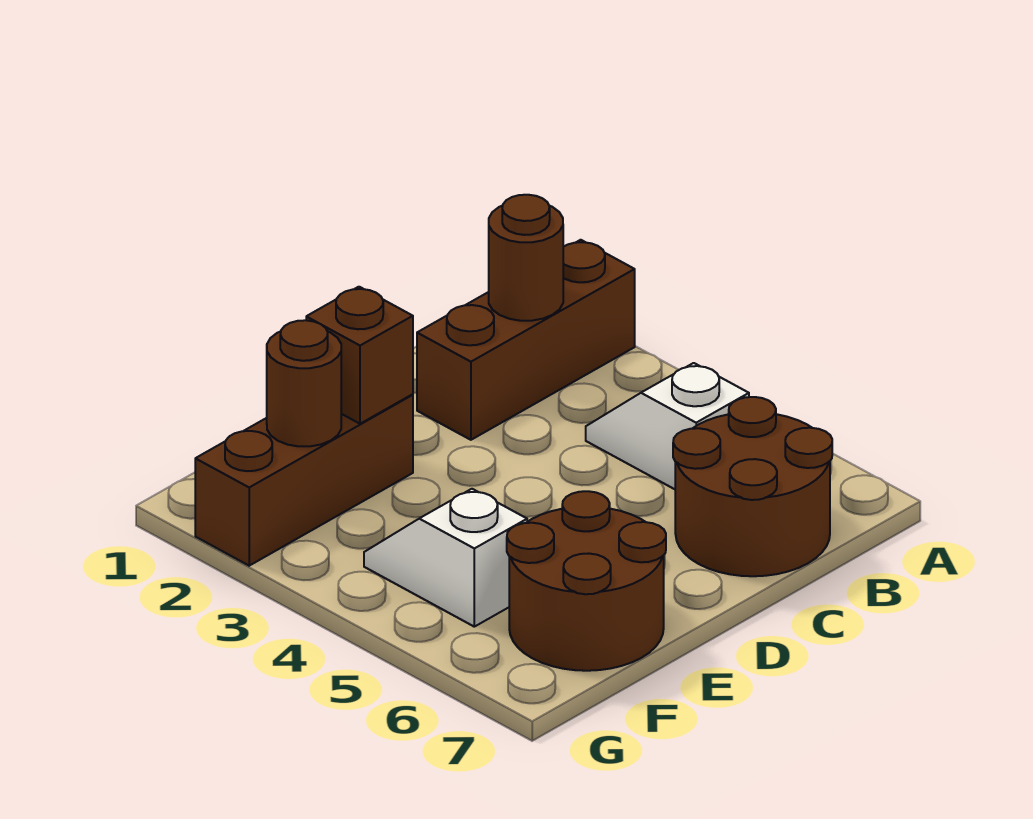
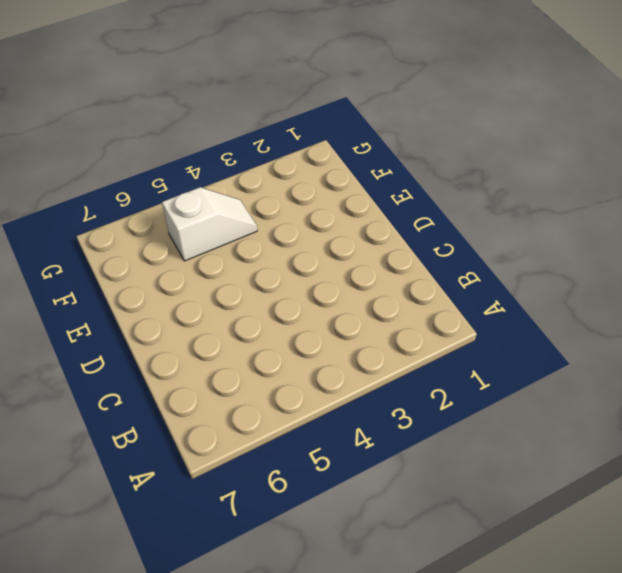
none -> brown brick A2:C2 level 1
none -> white slope B4:B5 level 1 top 5

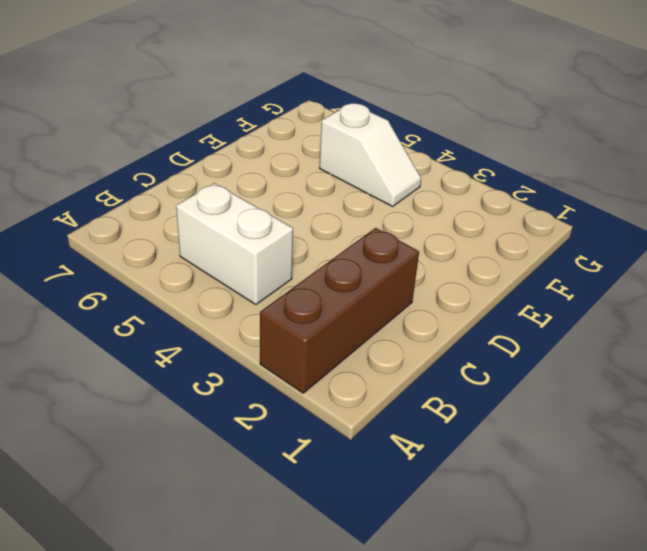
white brick B4:B5 level 1 -> white slope B4:B5 level 1 top 5
none -> brown round brick B6:C7 level 1
none -> brown brick E2:G2 level 1

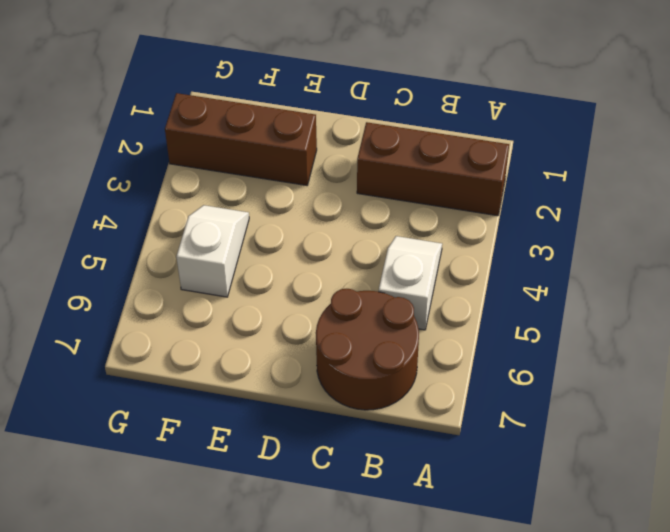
none -> brown round brick E6:F7 level 1
none -> brown round brick B2 level 2

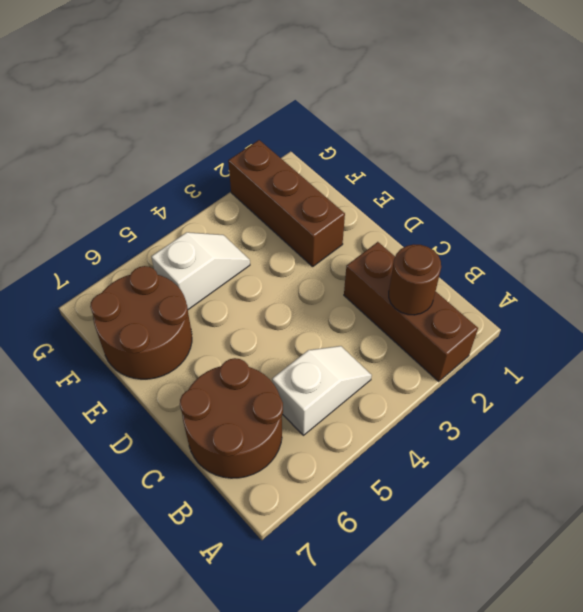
none -> brown brick E2 level 2
none -> brown round brick F2 level 2

